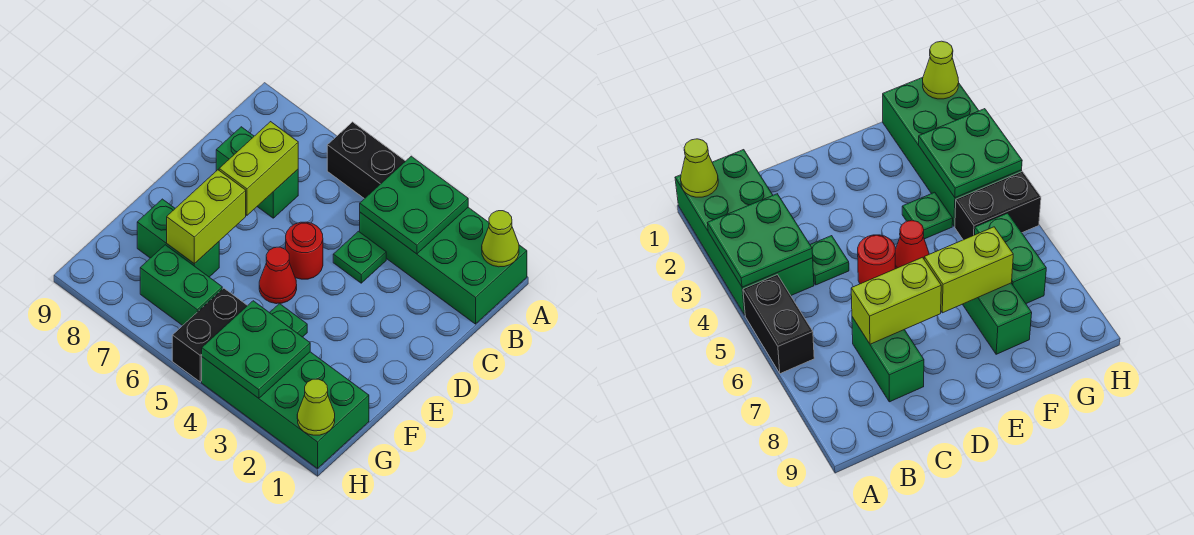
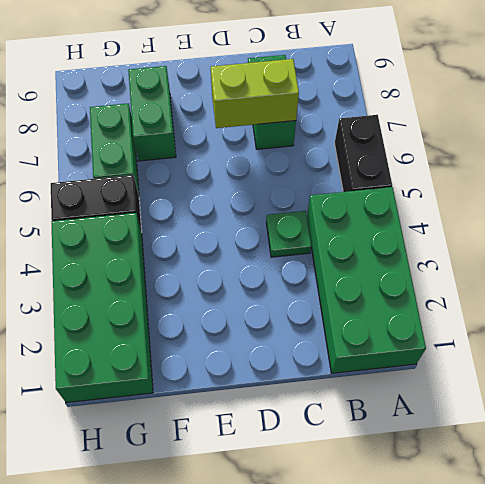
none -> red round brick D5 level 1
none -> red cone E5 level 1
none -> green plate F4 level 1

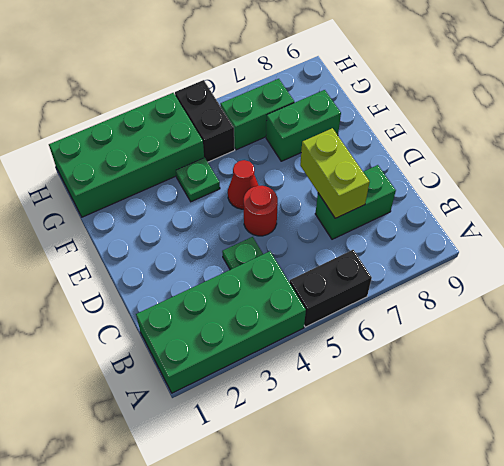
none -> lime cone A1 level 2
none -> green plate A3:B4 level 2
none -> lime brick E7:F7 level 2

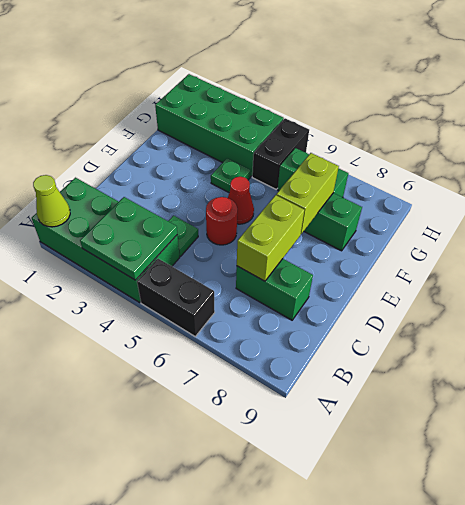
none -> green plate G3:H4 level 2
none -> lime cone H1 level 2

